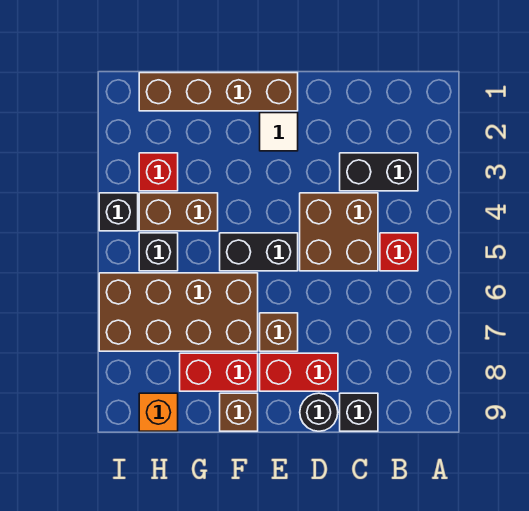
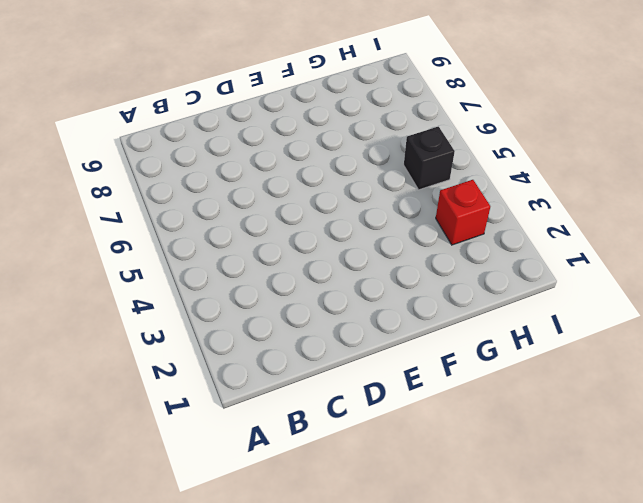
none -> black brick B3:C3 level 1
none -> red brick B5 level 1
none -> brown brick C4:D5 level 1

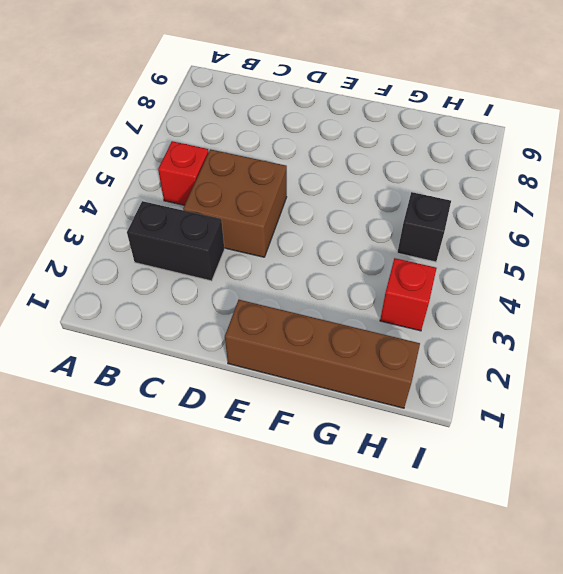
none -> black brick C9 level 1
none -> red brick D8:E8 level 1
none -> black round brick D9 level 1

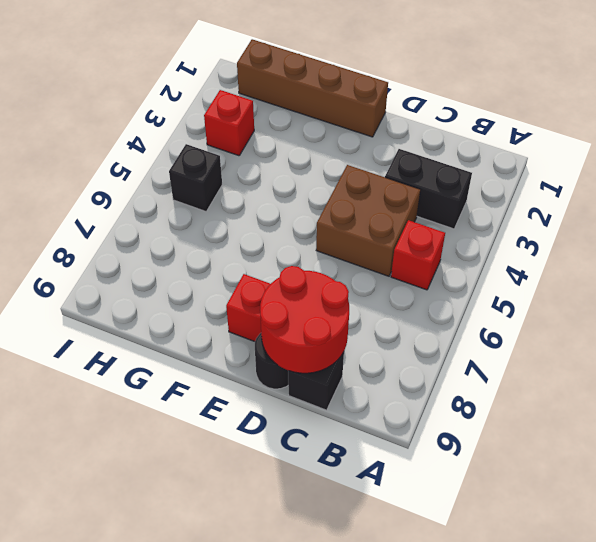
red round brick C8:D9 level 2 -> none
none -> white tile E2 level 1
none -> black brick E5:F5 level 1
none -> brown brick E7 level 1

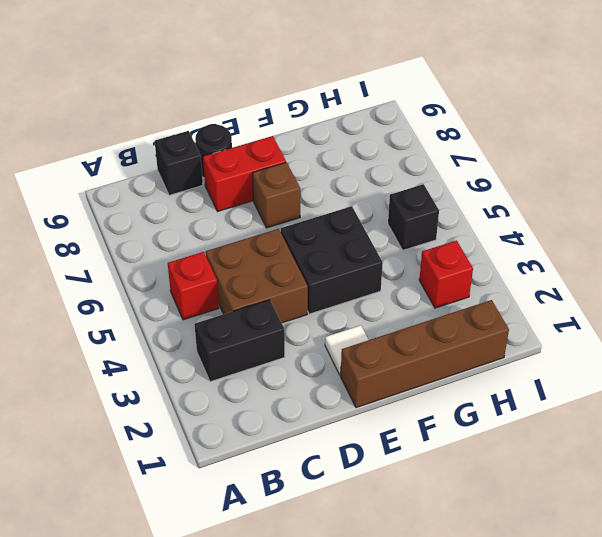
black brick E4:F5 level 1 -> black brick E5:F5 level 1
none -> brown brick F6:I7 level 1
none -> red brick F8:G8 level 1
none -> brown brick F9 level 1

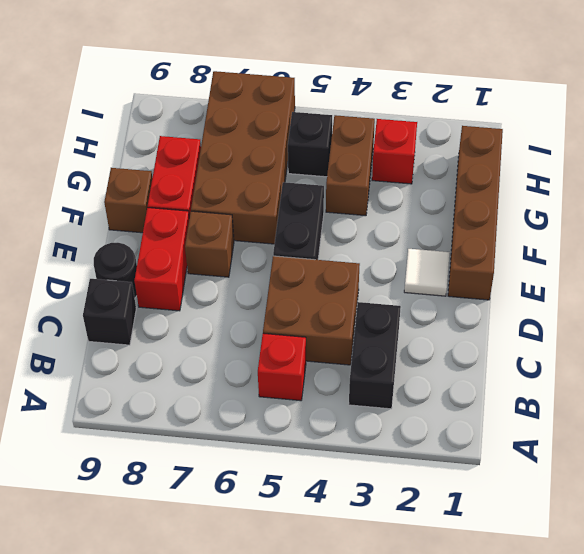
none -> orange brick H9 level 1
none -> black brick I4 level 1

